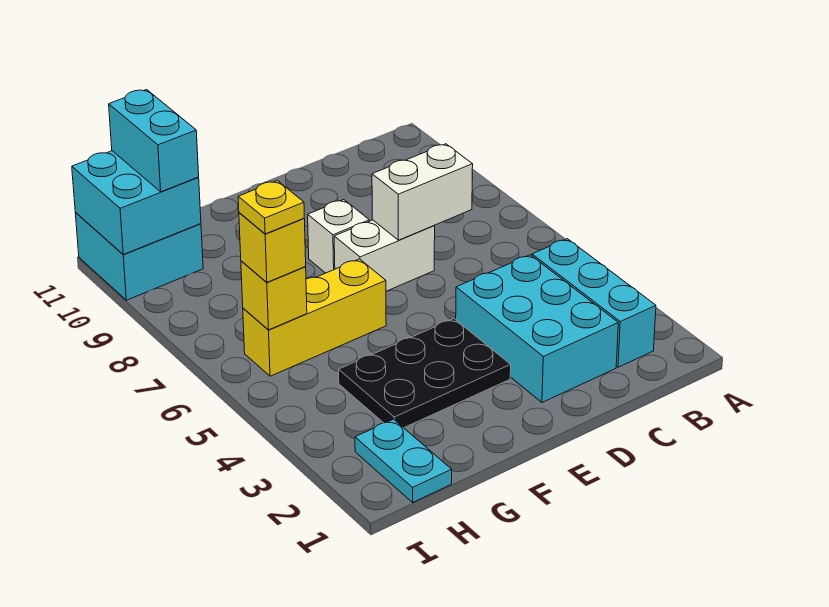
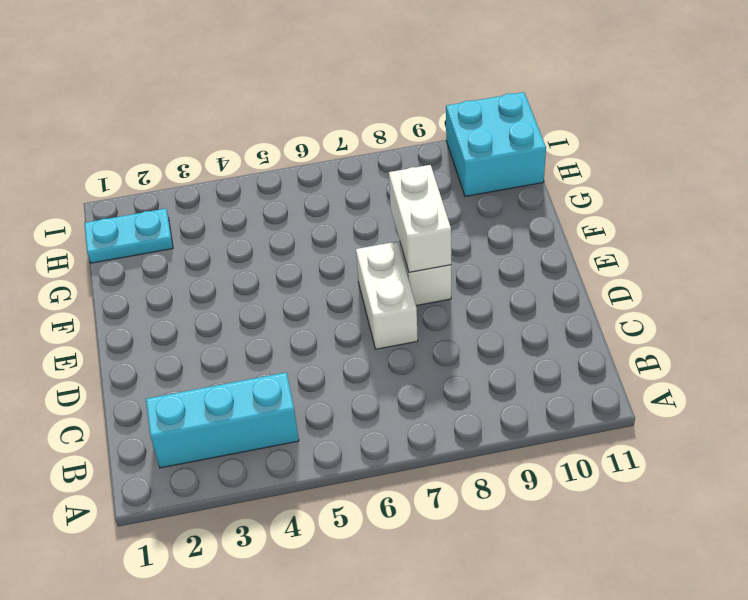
white brick E8:F8 level 2 -> white brick C7:D7 level 2
none -> cyan brick C2:D4 level 1
none -> black plate E3:G4 level 1
none -> yellow brick F6:H6 level 1

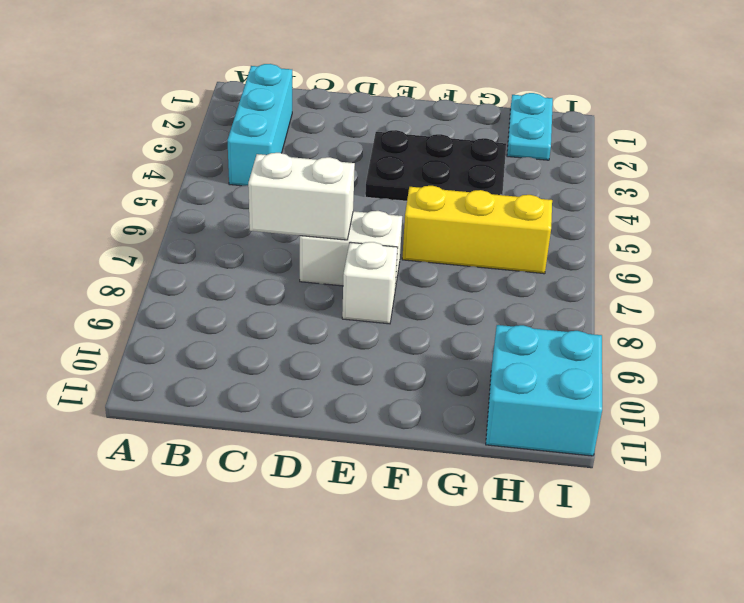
none -> cyan brick C2:D4 level 1
none -> yellow brick H6 level 2
none -> cyan brick H10:I11 level 2

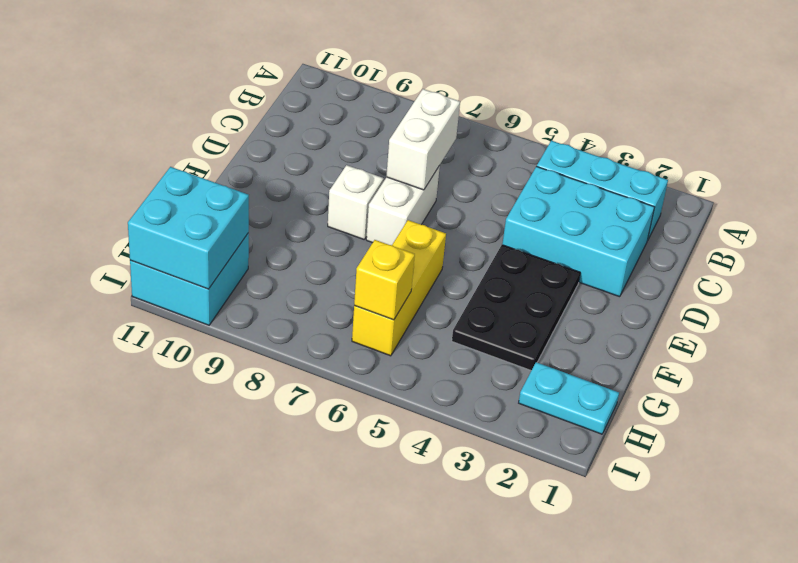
none -> yellow brick H6 level 3
none -> cyan brick H10:H11 level 3
none -> yellow plate H6 level 4

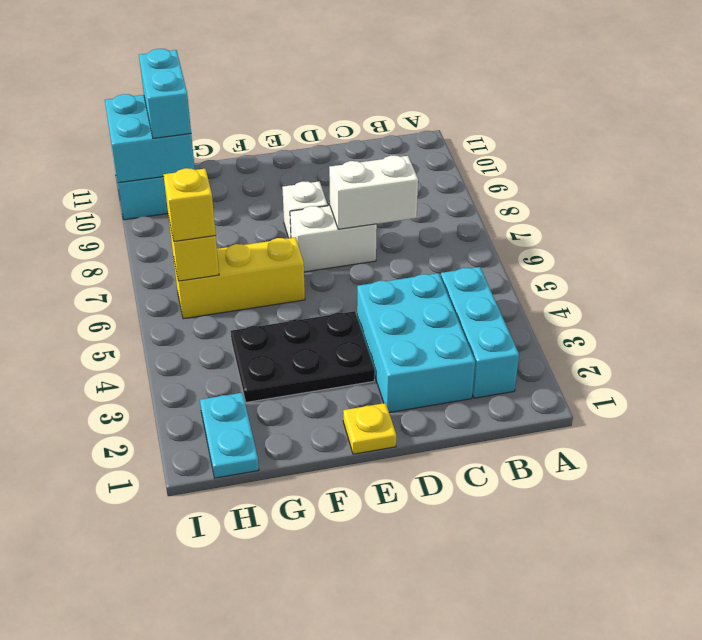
yellow plate E1 level 1 -> yellow plate H6 level 4

